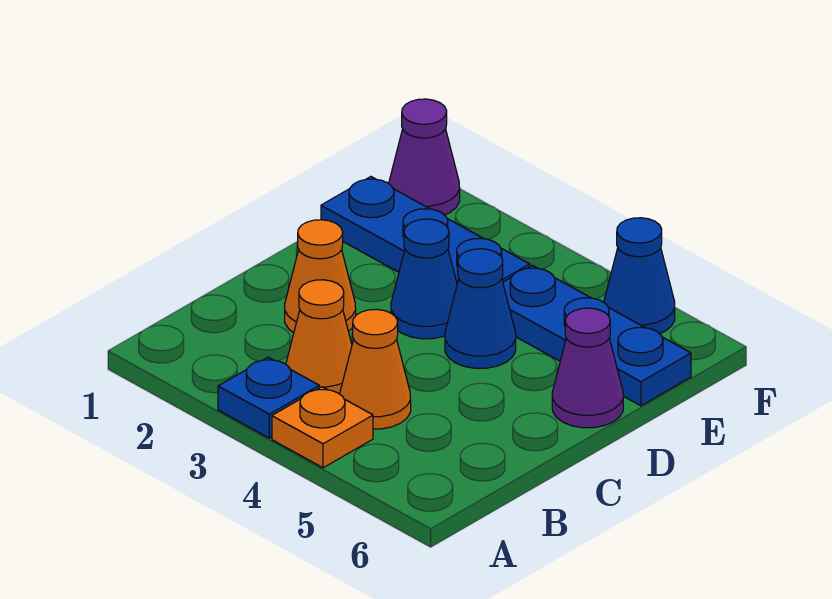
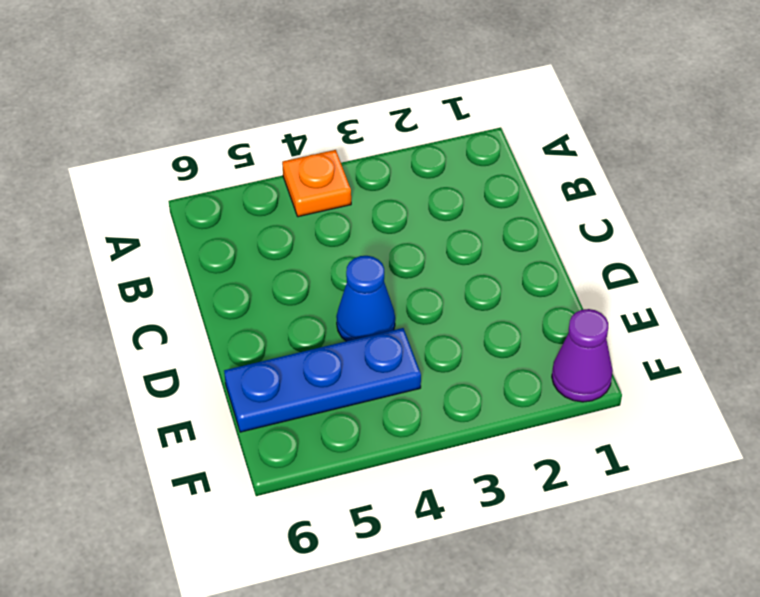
none -> blue plate A3 level 1
none -> orange cone B3 level 1
none -> orange cone B4 level 1

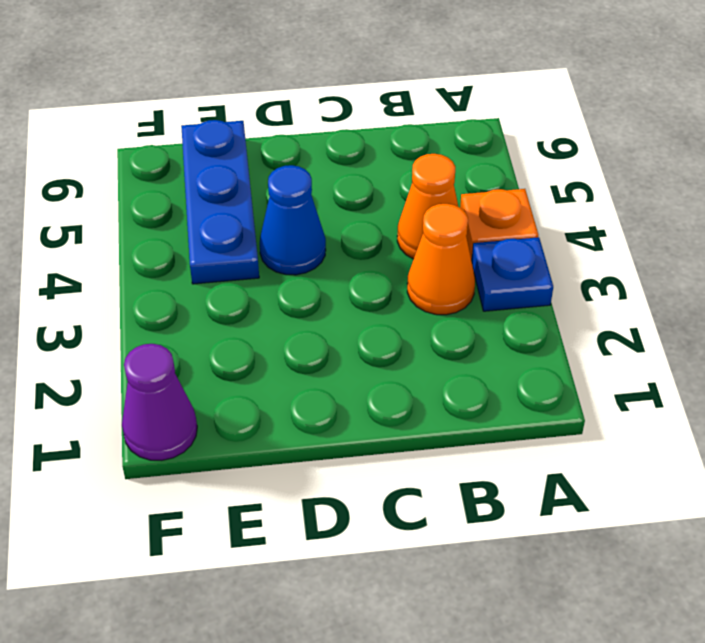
none -> orange cone C2 level 1
none -> blue cone D3 level 1
none -> purple cone D6 level 1

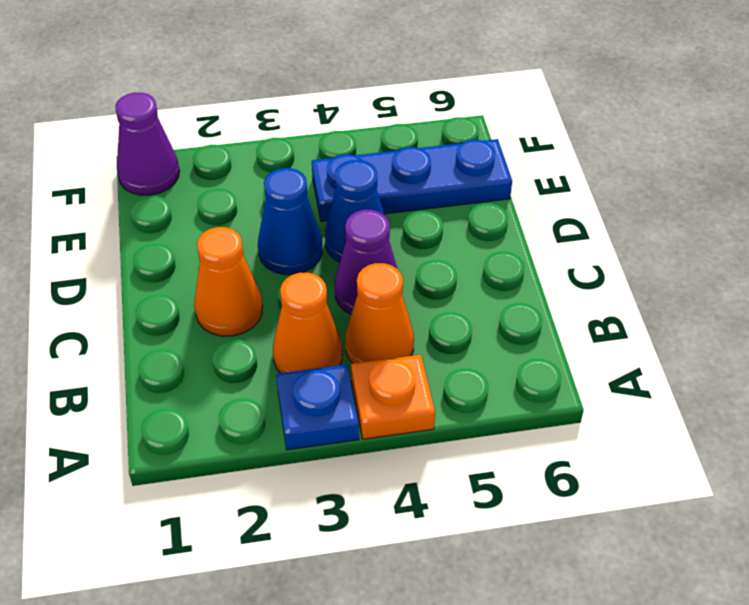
purple cone C4 level 1 -> purple cone D6 level 1
none -> blue plate E1:E3 level 1
none -> blue cone F5 level 1

